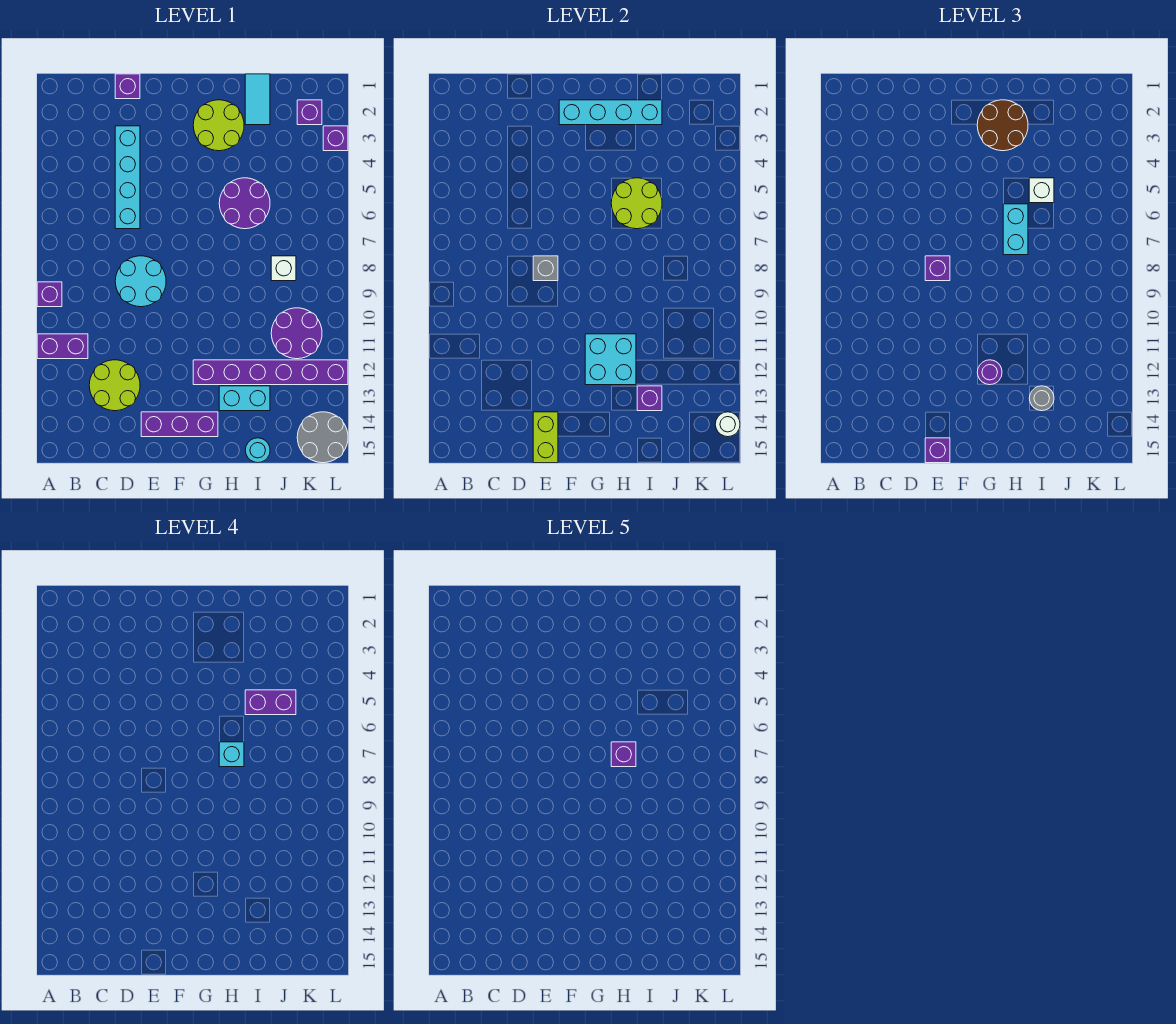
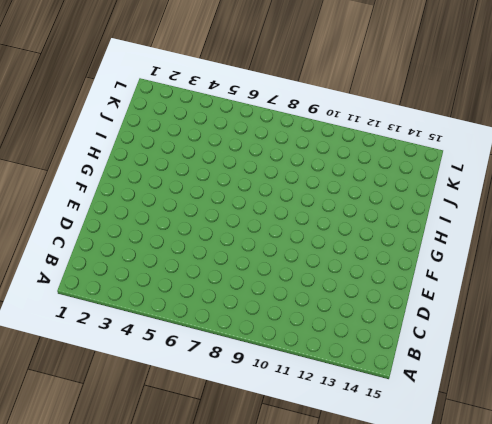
none -> purple brick A9 level 1
none -> purple brick A11:B11 level 1
none -> lime round brick C12:D13 level 1
none -> purple brick D1 level 1

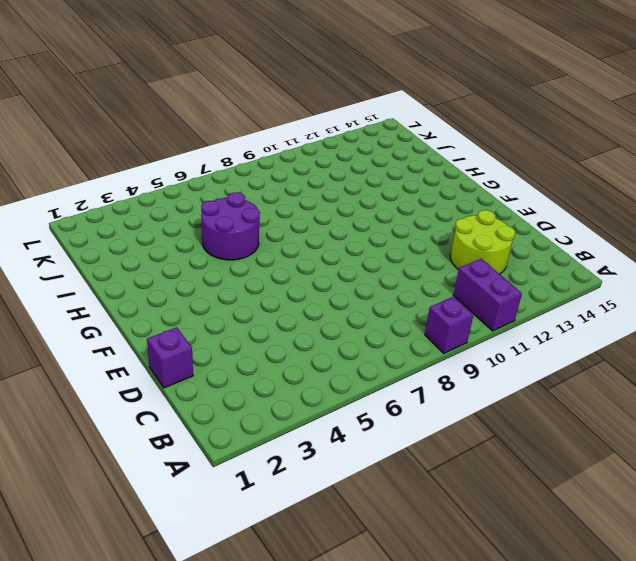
none -> cyan brick D3:D6 level 1
none -> cyan round brick D8:E9 level 1
none -> purple brick E14:G14 level 1
none -> lime round brick G2:H3 level 1

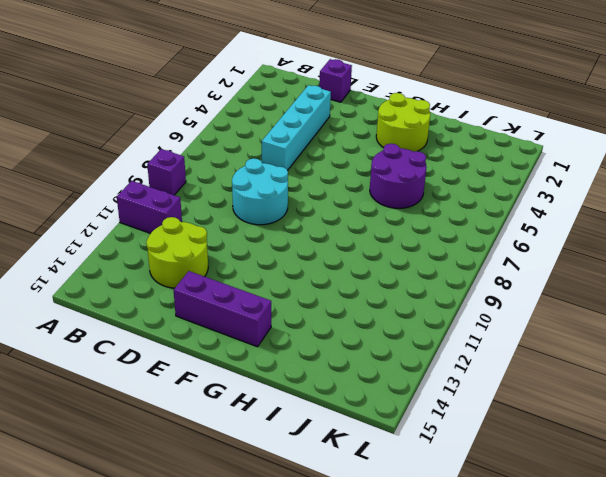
none -> purple brick G12:L12 level 1
none -> cyan brick H13:I13 level 1
none -> cyan tile I1:I2 level 1
none -> cyan round brick I15 level 1

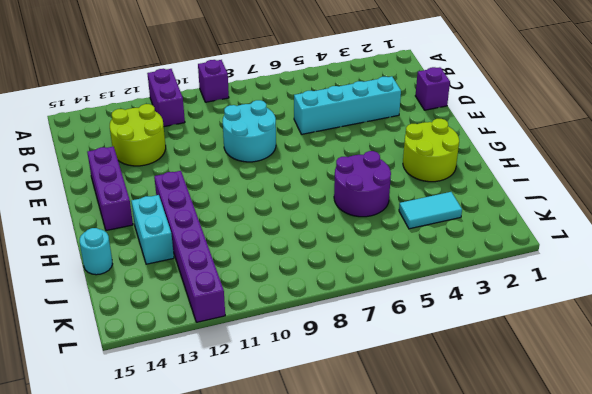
cyan tile J3:J4 level 1 -> cyan tile I1:I2 level 1
none -> white brick J8 level 1
none -> purple round brick J10:K11 level 1
none -> purple brick K2 level 1
none -> grey round brick K14:L15 level 1

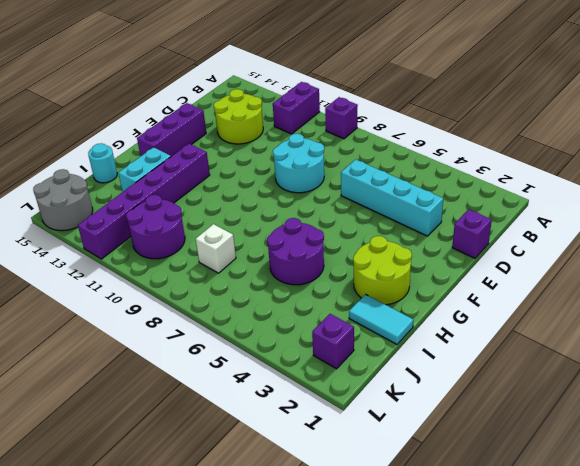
none -> purple brick L3 level 1
none -> grey brick E8 level 2
none -> lime brick E14:E15 level 2
none -> cyan brick F2:I2 level 2

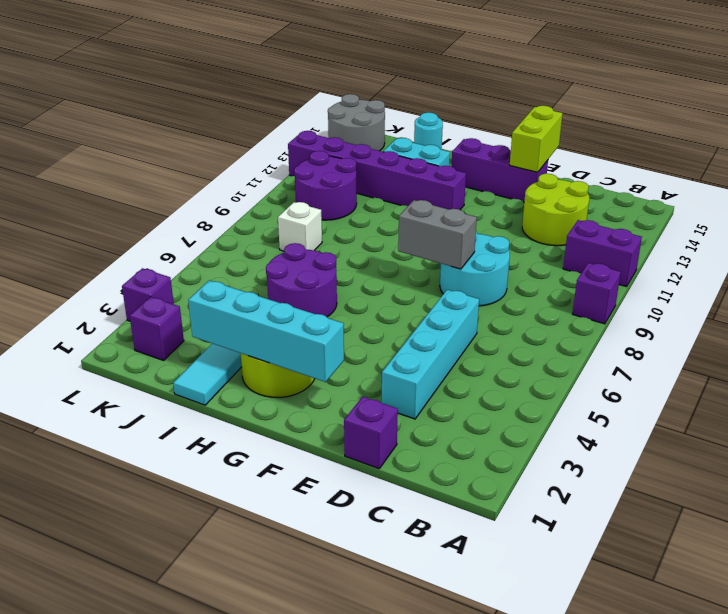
grey brick E8:F8 level 2 -> grey brick E8 level 2
none -> cyan brick G11:H12 level 2
none -> lime round brick H5:I6 level 2
none -> purple brick I13 level 2
none -> white round brick L14 level 2

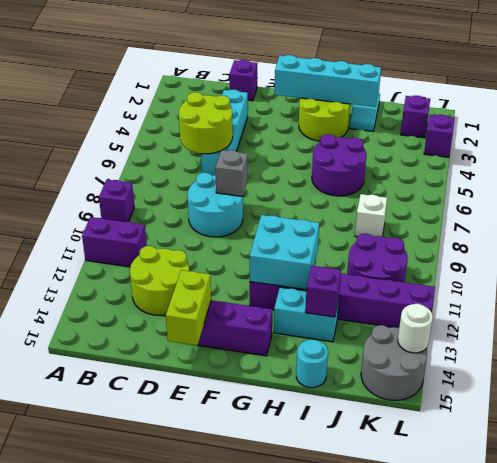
lime round brick C5:D6 level 2 -> lime round brick H5:I6 level 2
none -> purple brick E8 level 3
none -> purple brick E15 level 3
none -> brown round brick G2:H3 level 3
none -> purple round brick G12 level 3

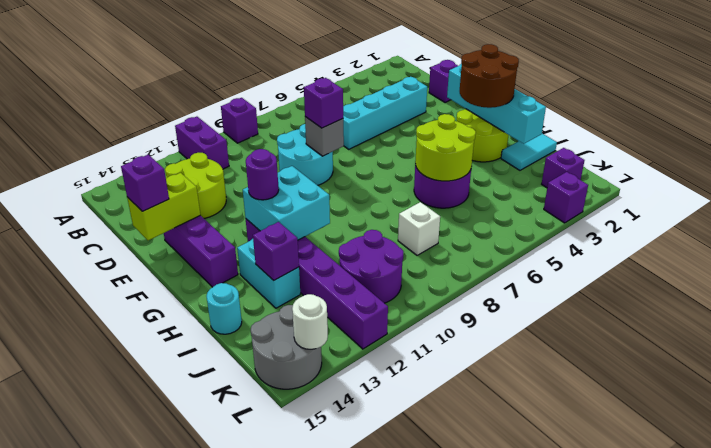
none -> cyan brick H6:H7 level 3
none -> white brick I5 level 3
none -> grey round brick I13 level 3
none -> cyan brick H7 level 4

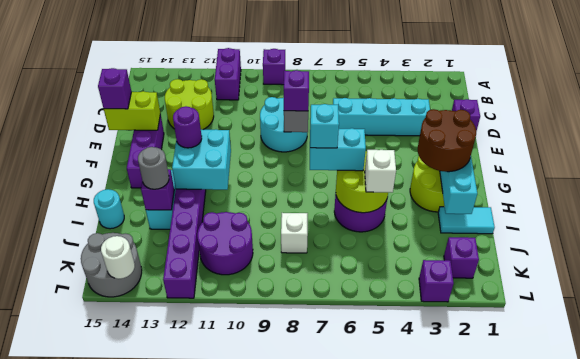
none -> purple brick I5:J5 level 4
none -> purple brick H7 level 5

